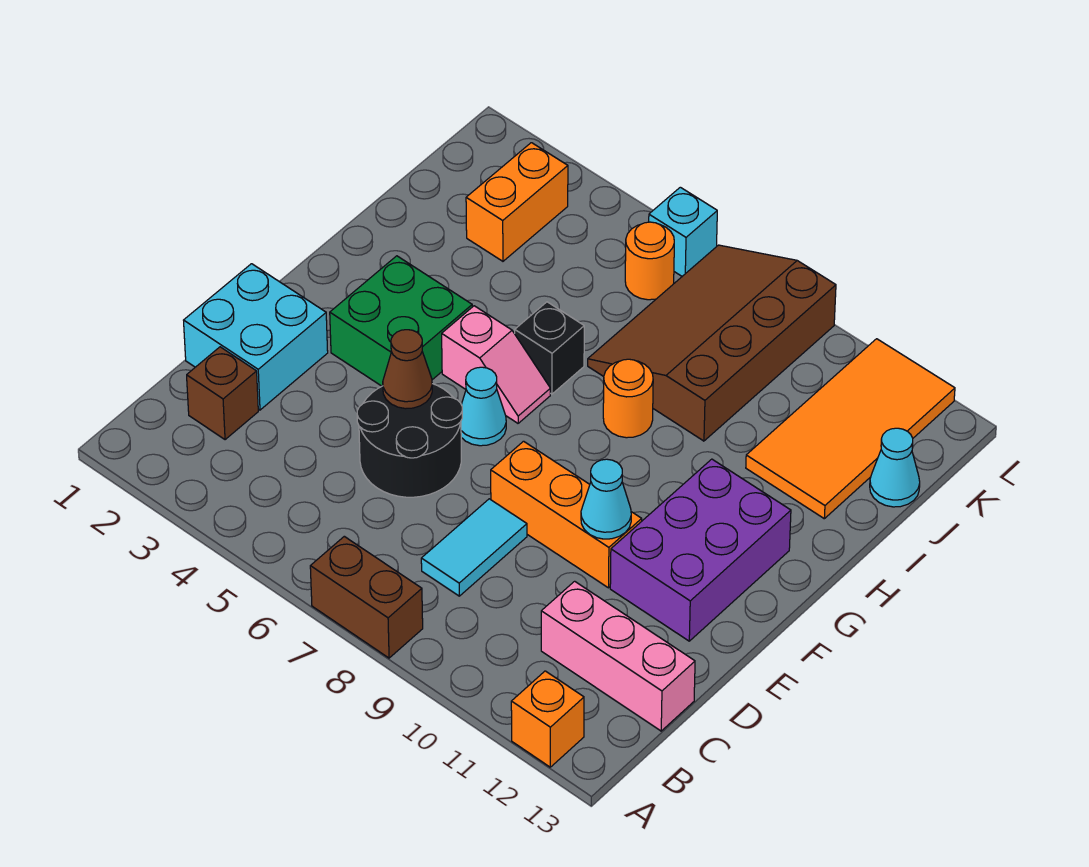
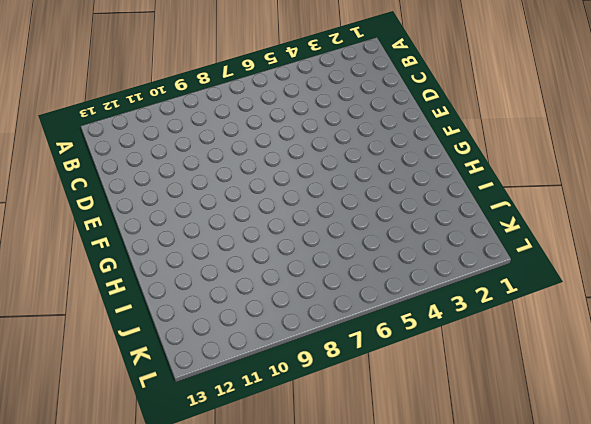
none -> brown brick A7:A8 level 1
none -> orange brick A12 level 1
none -> brown brick C2 level 1

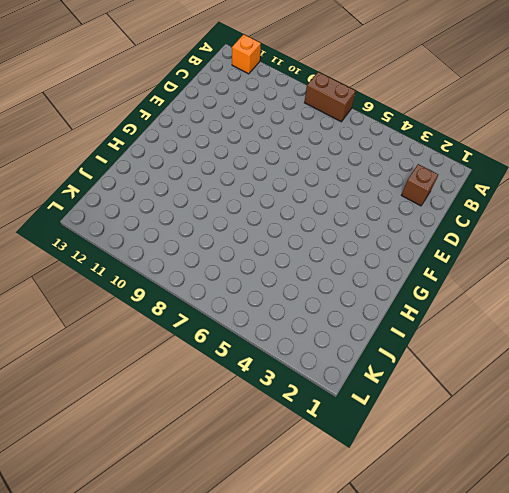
none -> cyan tile C8:D8 level 1
none -> pink brick C11:C13 level 1
none -> cyan brick D1:E2 level 1

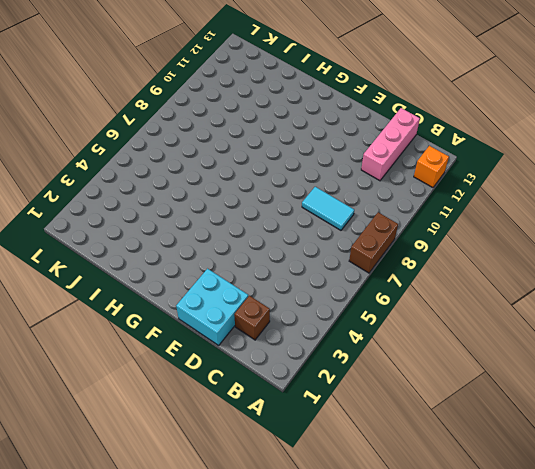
none -> black round brick D5:E6 level 1
none -> orange brick E8:E10 level 1
none -> purple brick E11:G12 level 1

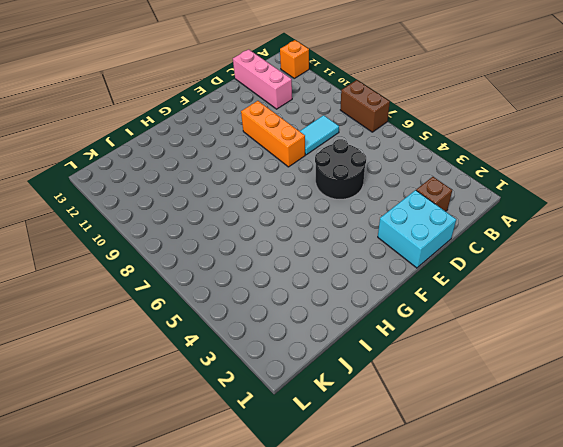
none -> purple brick E11:G12 level 1
none -> green brick F3:G4 level 1
none -> cyan cone F6 level 1

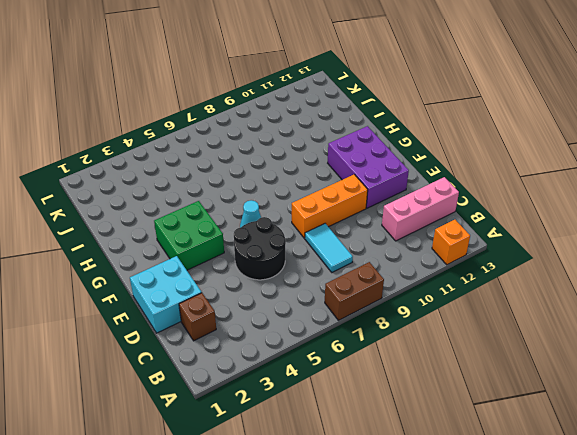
none -> pink slope G5:G6 level 1 top 5
none -> black brick H6 level 1
none -> orange round brick H8 level 1

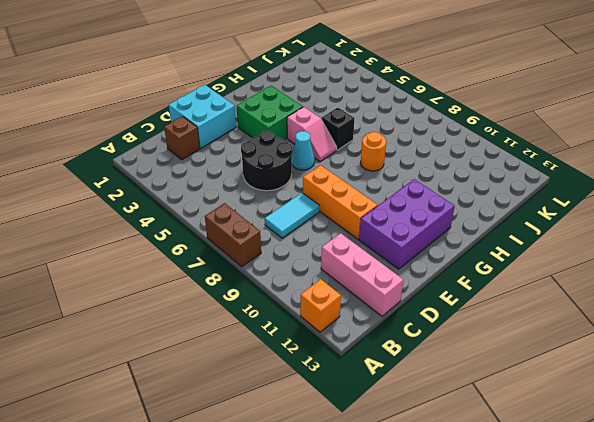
none -> brown slope I7:L9 level 1 top 9
none -> orange tile I11:L12 level 1
none -> orange brick J3:K3 level 1

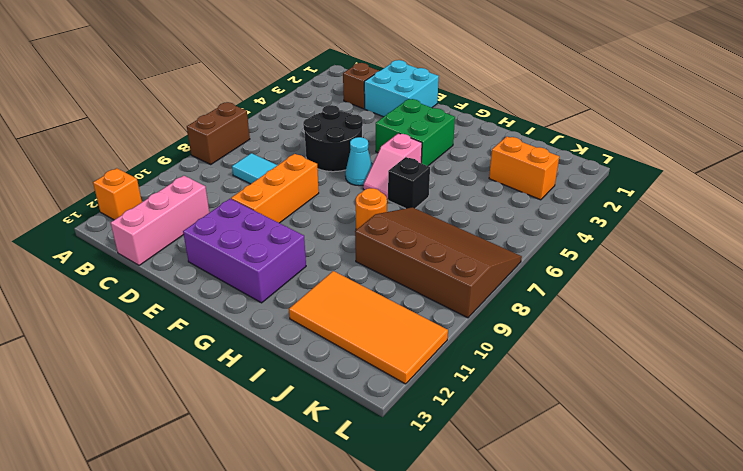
none -> cyan cone J13 level 1
none -> orange round brick K6 level 1
none -> cyan brick L6 level 1

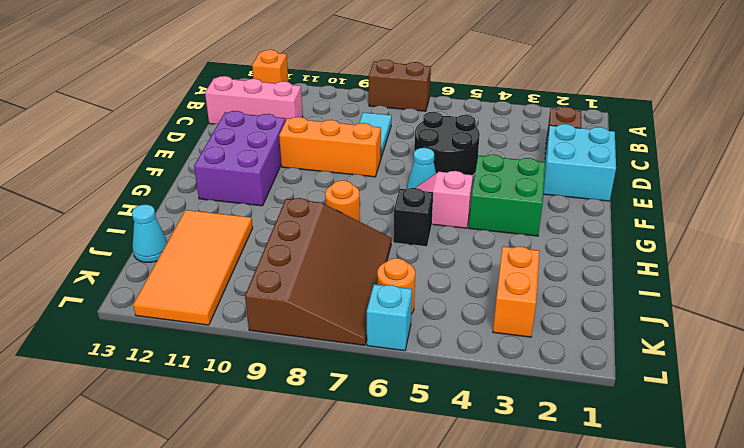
none -> brown cone E5 level 2
none -> cyan cone E10 level 2

